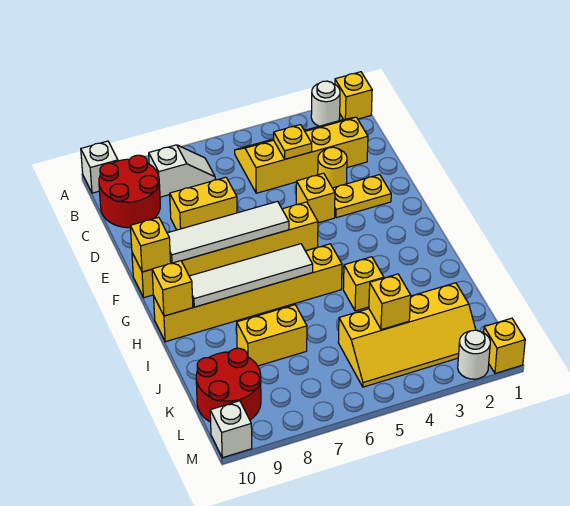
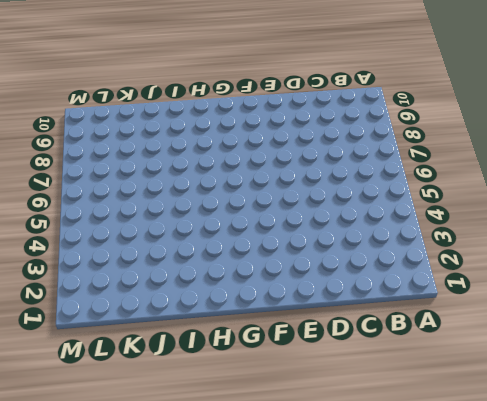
none -> yellow brick A1 level 1
none -> white round brick A2 level 1
none -> white brick A10 level 1

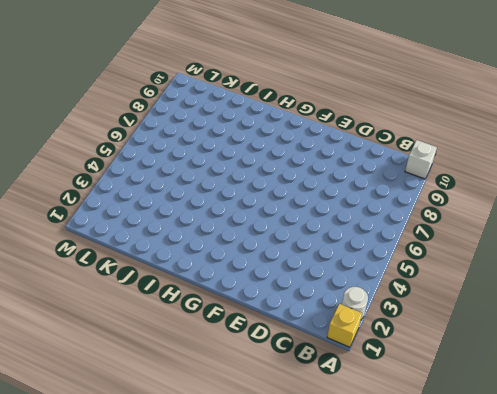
none -> yellow slope B2:C5 level 1 top C
none -> white slope B7:B8 level 1 top 8
none -> red round brick B9:C10 level 1

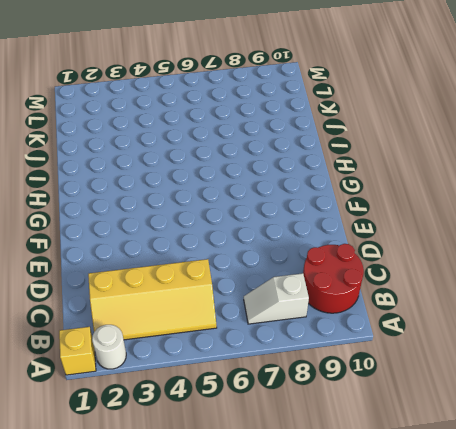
none -> white brick A10 level 1
none -> yellow round brick D3 level 1
none -> yellow brick D7:D8 level 1

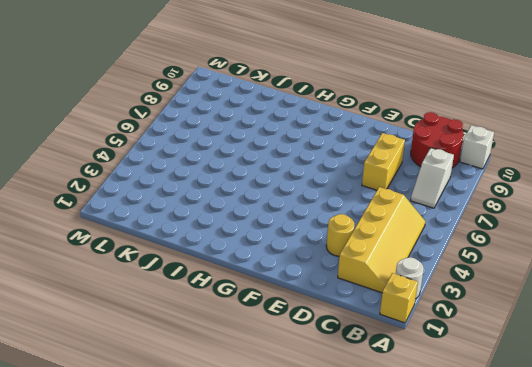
none -> yellow plate E2:E3 level 1
none -> yellow brick E4 level 1
none -> yellow brick F5:F10 level 1

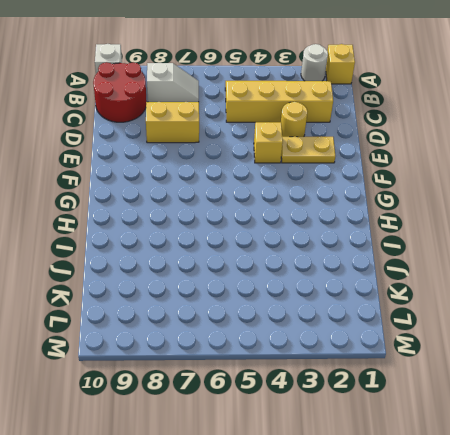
none -> yellow brick F5:F10 level 1
none -> yellow brick H5:H10 level 1
none -> yellow brick I4 level 1

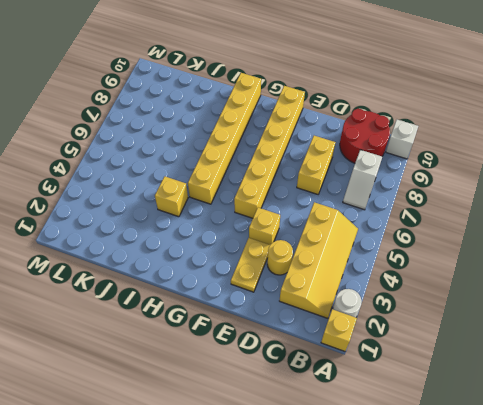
none -> yellow brick J7:J8 level 1
none -> yellow slope K2:L5 level 1 top K
none -> red round brick K9:L10 level 1

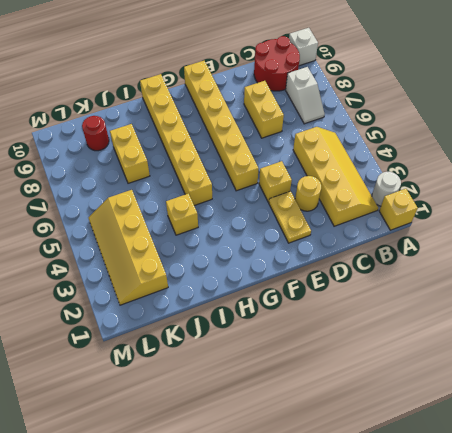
red round brick K9 level 1 -> red round brick K9:L10 level 1
none -> yellow brick M1 level 1
none -> white round brick M2 level 1
none -> white brick M10 level 1

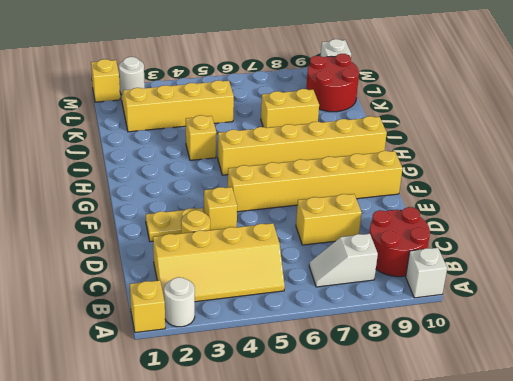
none -> yellow plate C4 level 2
none -> white tile F6:F9 level 2
none -> yellow brick F10 level 2

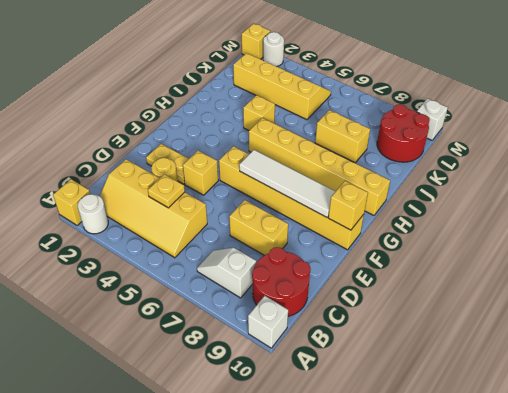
none -> white tile H6:H9 level 2
none -> yellow brick H10 level 2
none -> yellow brick K4 level 2

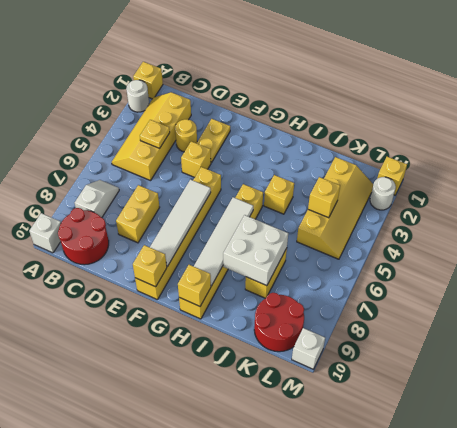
white brick I7:J8 level 2 -> none

